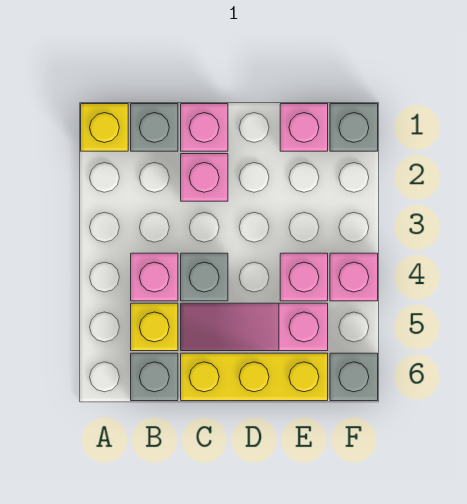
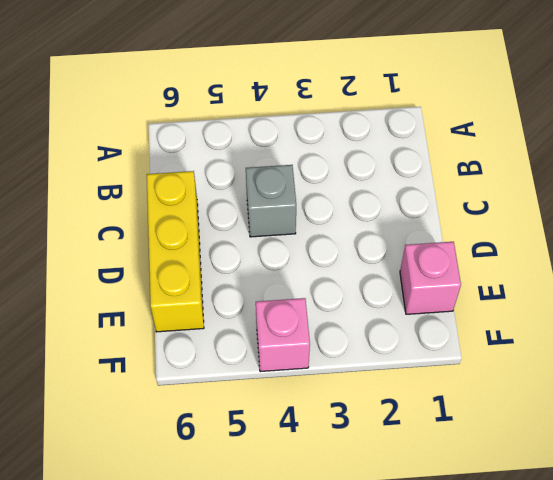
none -> yellow brick A1 level 1
none -> grey brick B1 level 1
none -> pink brick B4 level 1

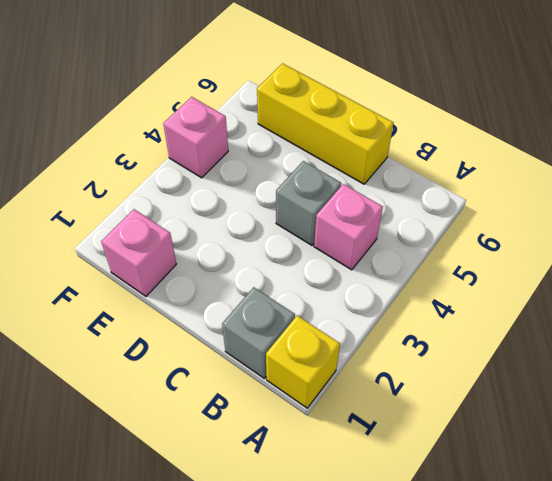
none -> yellow brick B5 level 1
none -> grey brick B6 level 1
none -> pink brick C1 level 1

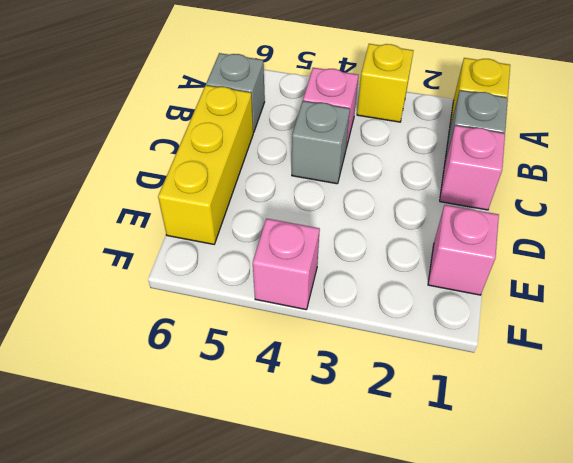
yellow brick A3 level 1 -> yellow brick B5 level 1
none -> pink brick C2 level 1
none -> pink slope C5:E5 level 1 top E
none -> pink brick E4 level 1

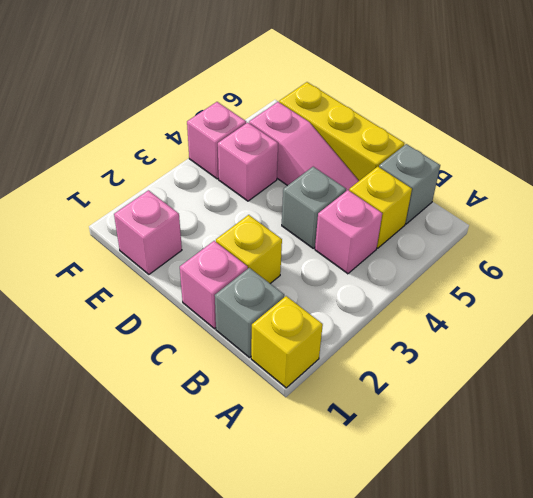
yellow brick C2 level 1 -> pink brick C2 level 1
none -> grey brick F1 level 1
none -> grey brick F6 level 1

